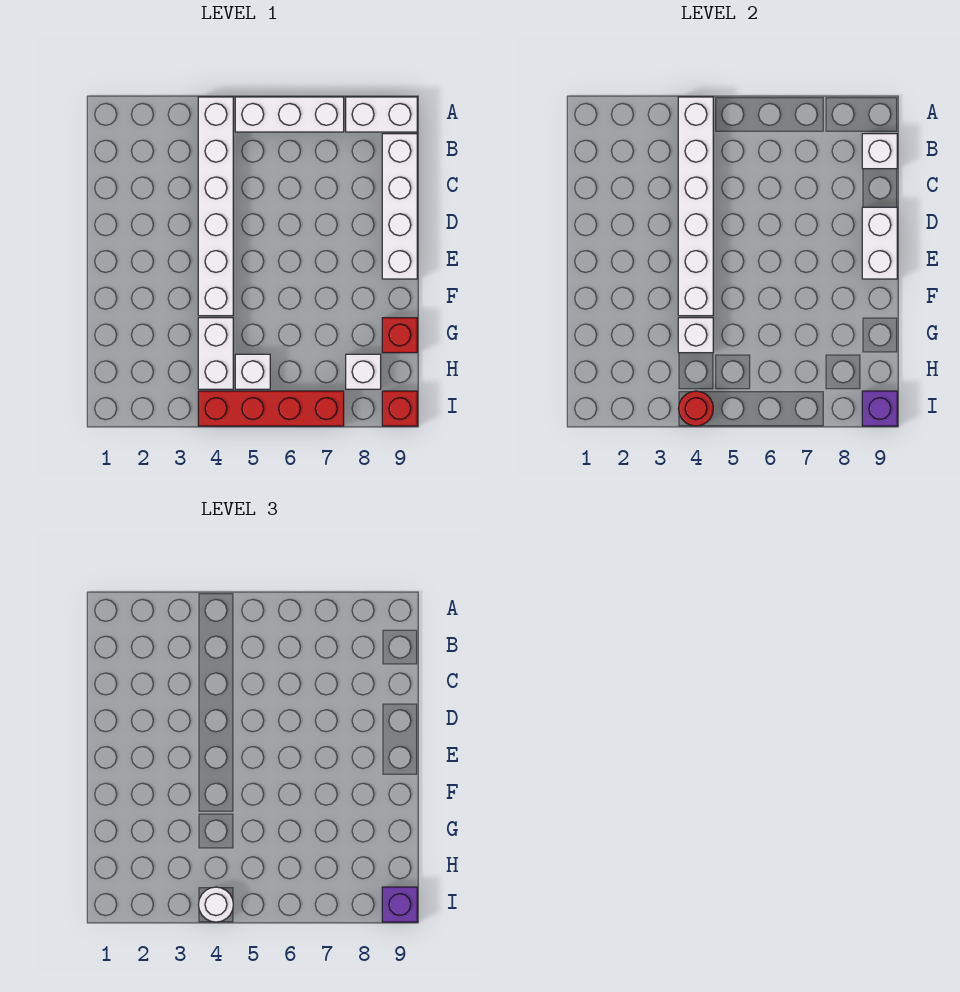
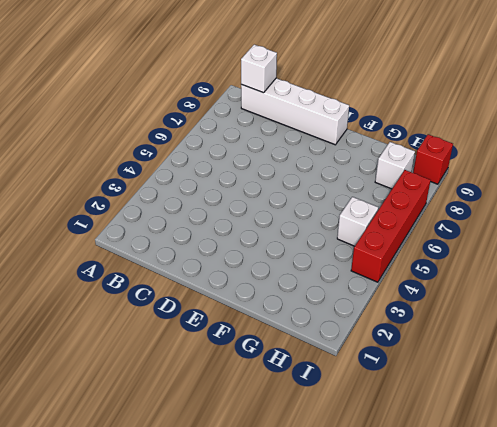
none -> white brick A4:F4 level 1
none -> white brick A5:A7 level 1
none -> white brick A8:A9 level 1

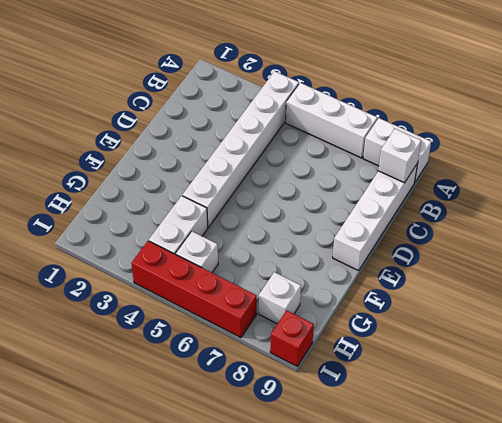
none -> red brick G9 level 1
none -> white brick A4:F4 level 2
none -> white brick D9:E9 level 2

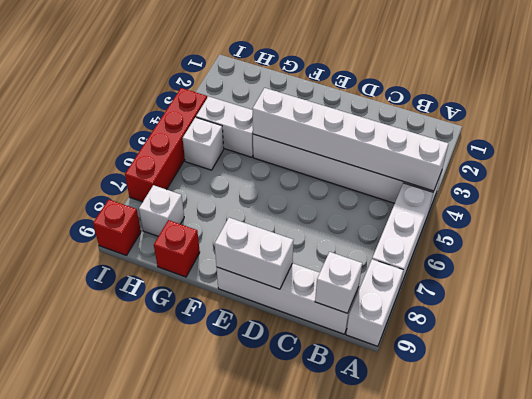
none -> white brick G4 level 2
none -> red round brick I4 level 2
none -> purple brick I9 level 2

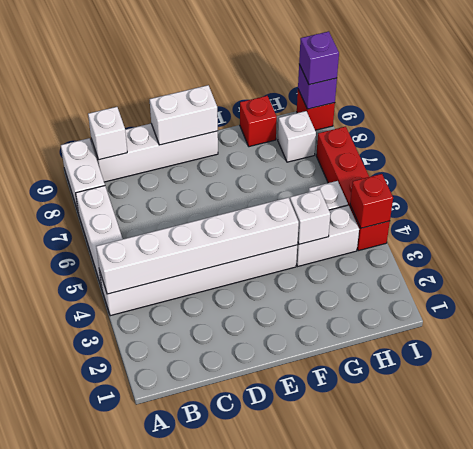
red brick I4 level 2 -> red round brick I4 level 2
none -> white round brick I4 level 3

